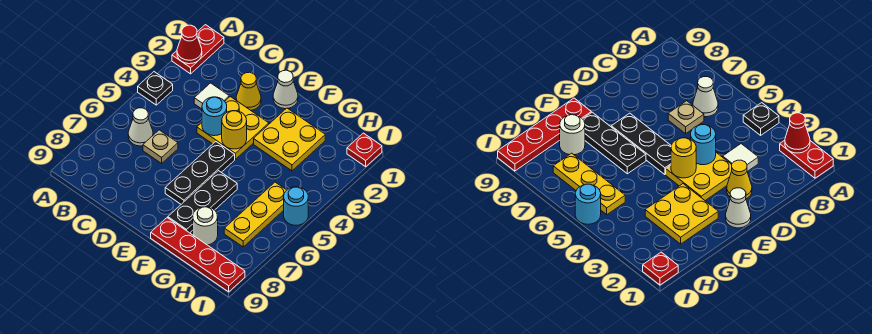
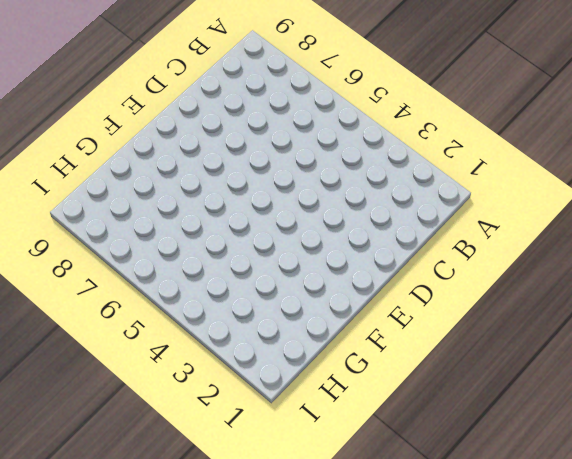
none -> red plate A1:A2 level 1
none -> black plate A4 level 1
none -> white cone B6 level 1

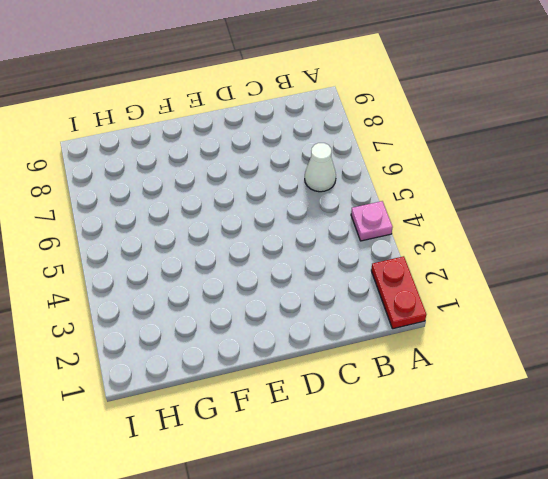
pink plate A4 level 1 -> black plate A4 level 1
none -> white tile C3 level 1
none -> tan plate C6 level 1
none -> yellow cone D2 level 1

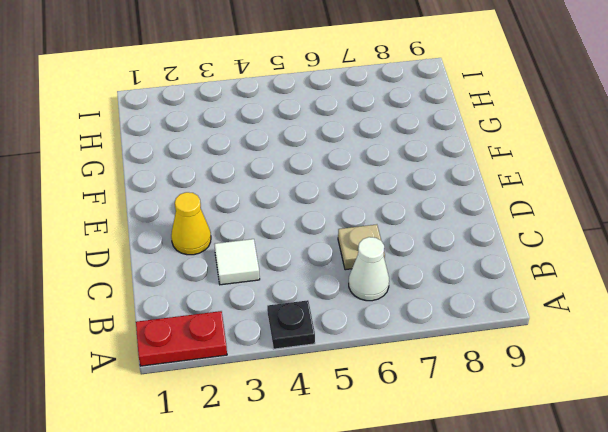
none -> yellow plate D3:E4 level 1
none -> white cone E1 level 1
none -> black plate E5:E7 level 1

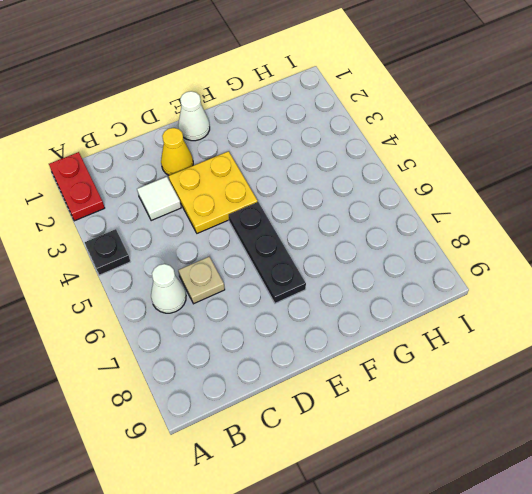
none -> yellow plate F2:G3 level 1
none -> black plate F6:F8 level 1
none -> red plate F9:I9 level 1

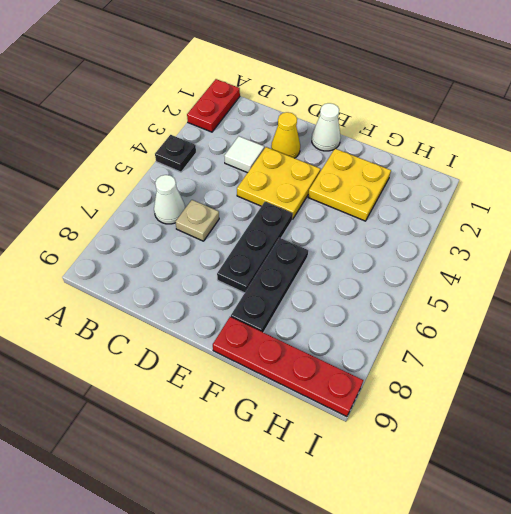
none -> white round brick G8 level 1
none -> yellow plate H5:H7 level 1
none -> red plate I1 level 1

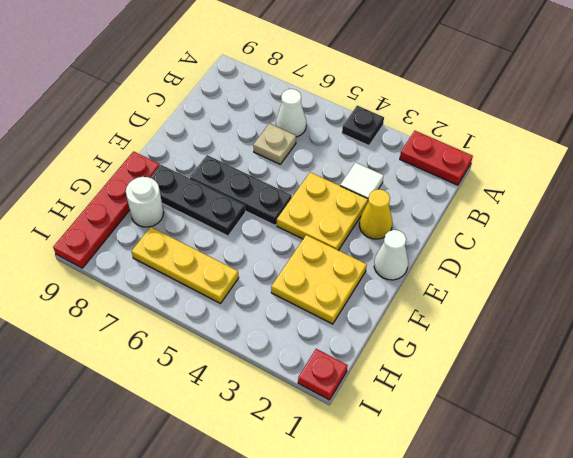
none -> cyan round brick I5 level 1
none -> red cone A2 level 2
none -> cyan round brick D4 level 2

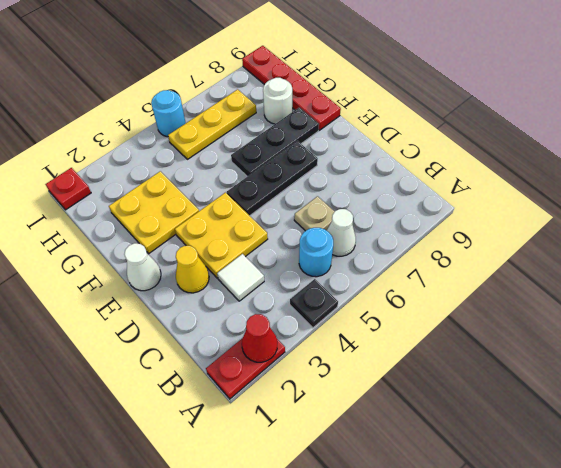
cyan round brick B5 level 1 -> cyan round brick D4 level 2
none -> yellow round brick E4 level 2

